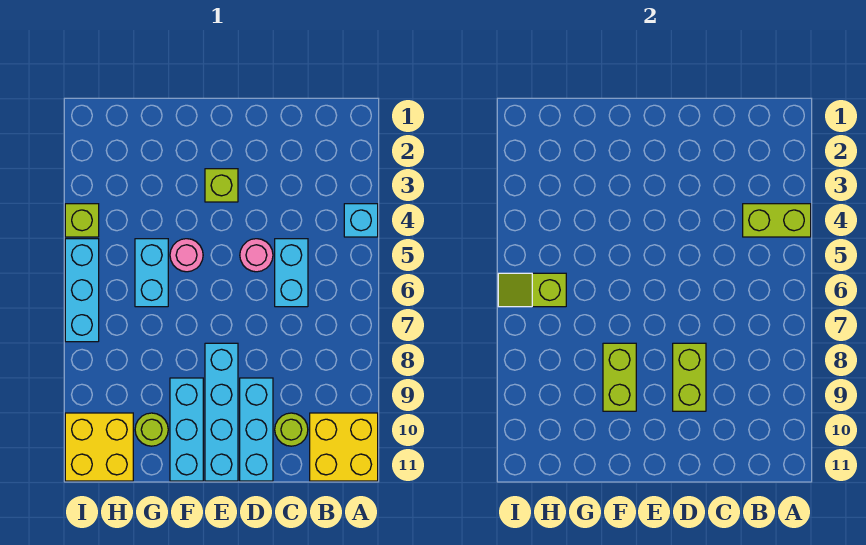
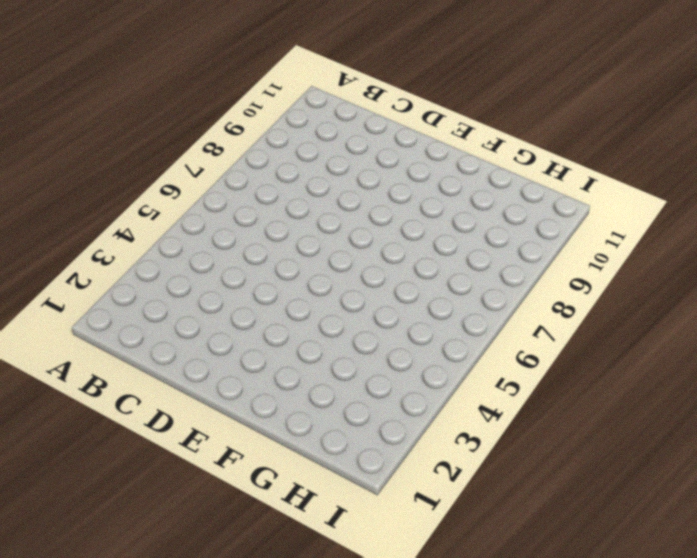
none -> cyan brick A4 level 1
none -> yellow brick A10:B11 level 1
none -> cyan brick C5:C6 level 1

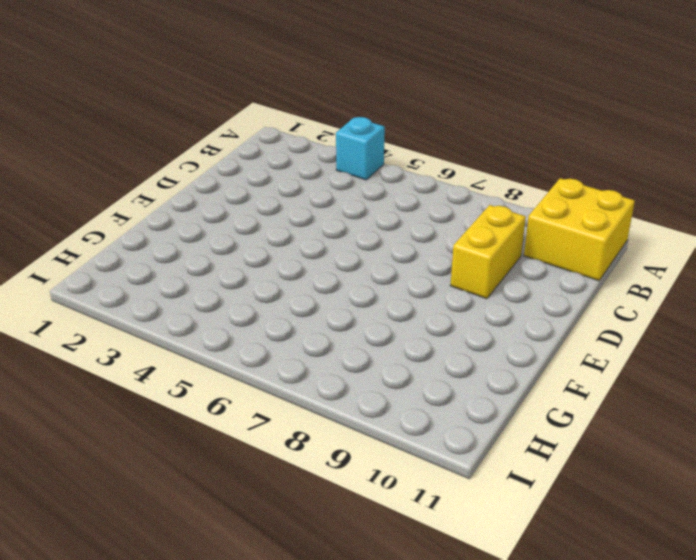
yellow brick C9:D9 level 1 -> cyan brick D9:D11 level 1
none -> cyan brick C5:C6 level 1
none -> lime round brick C10 level 1
none -> pink round brick D5 level 1

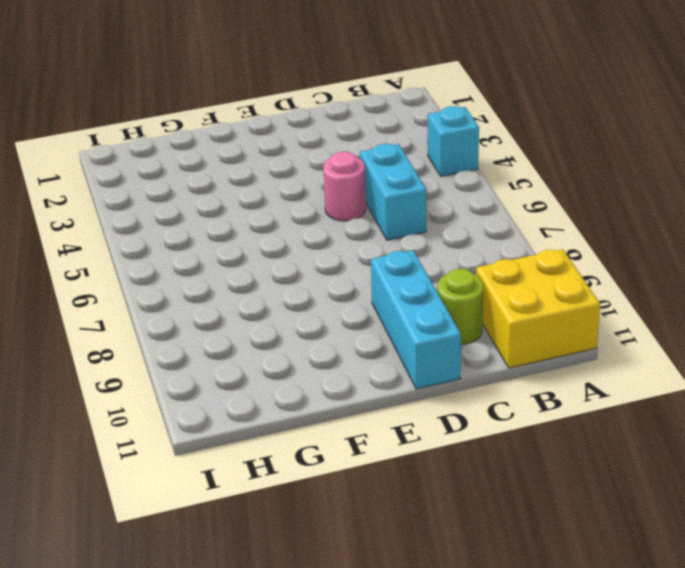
none -> lime brick E3 level 1
none -> cyan brick E8:E11 level 1
none -> pink round brick F5 level 1

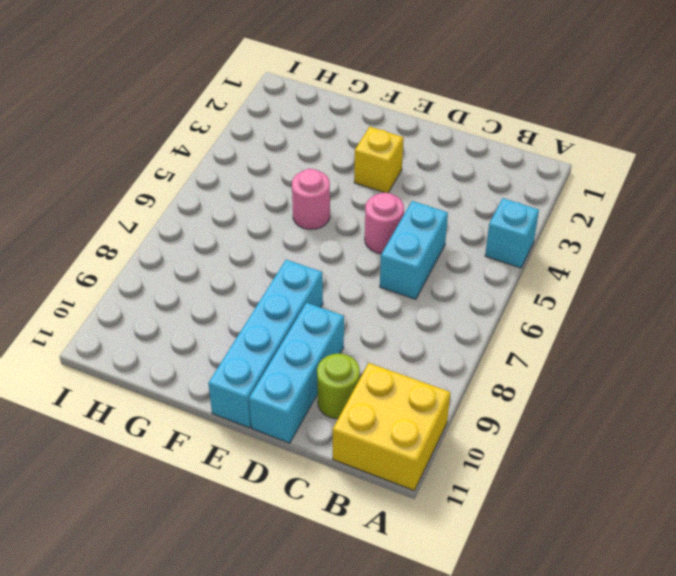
yellow brick E3 level 1 -> lime brick E3 level 1
none -> cyan brick F9:F11 level 1
none -> cyan brick G5:G6 level 1
none -> lime round brick G10 level 1

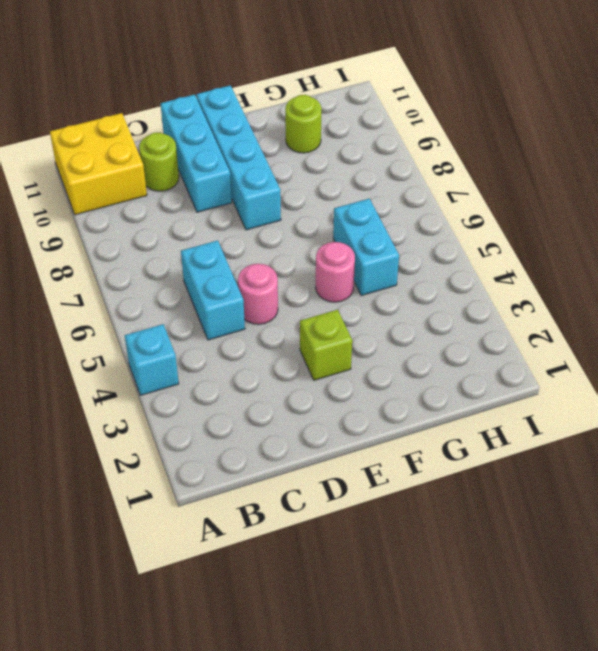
none -> cyan brick F9:F11 level 1
none -> yellow brick H10:I11 level 1
none -> lime brick I4 level 1

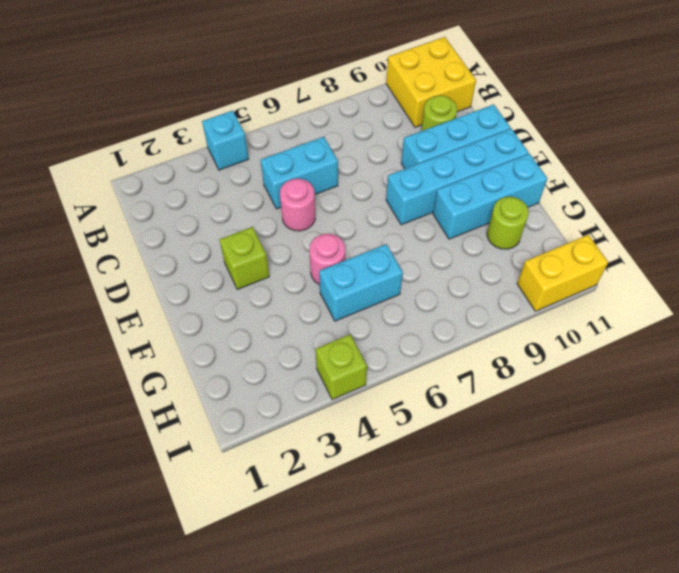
yellow brick I10:I11 level 1 -> yellow brick H10:I11 level 1
none -> cyan brick I5:I7 level 1
none -> lime brick A4:B4 level 2
none -> lime brick D8:D9 level 2

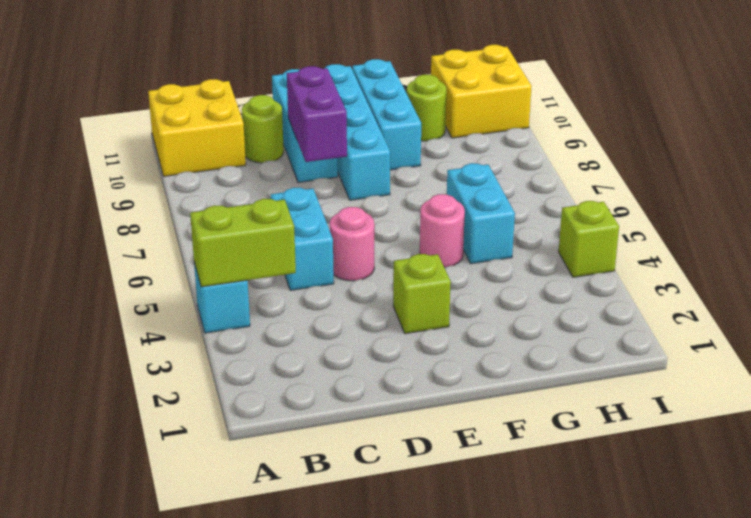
purple brick D8:D9 level 2 -> lime brick D8:D9 level 2
none -> cyan brick I5:I7 level 1
none -> lime brick F8:F9 level 2
none -> lime slope H6:I6 level 2 top H

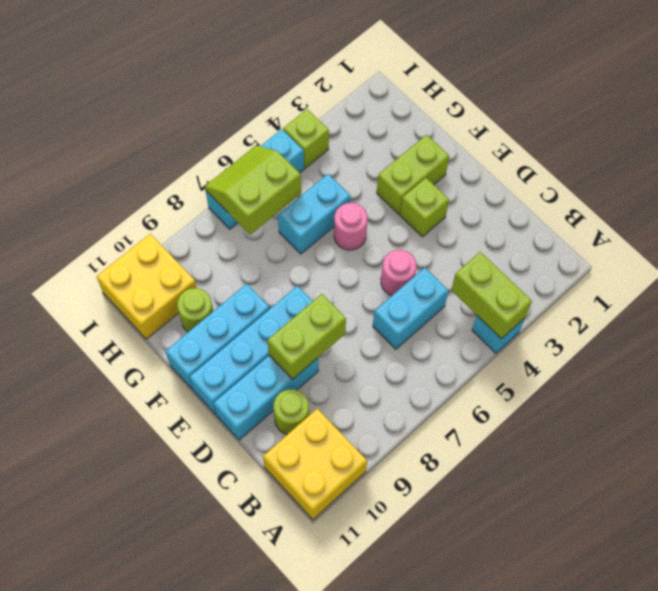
lime brick F2:F3 level 1 -> lime brick F8:F9 level 2
lime slope H6:I7 level 2 top H -> lime slope H6:I6 level 2 top H

